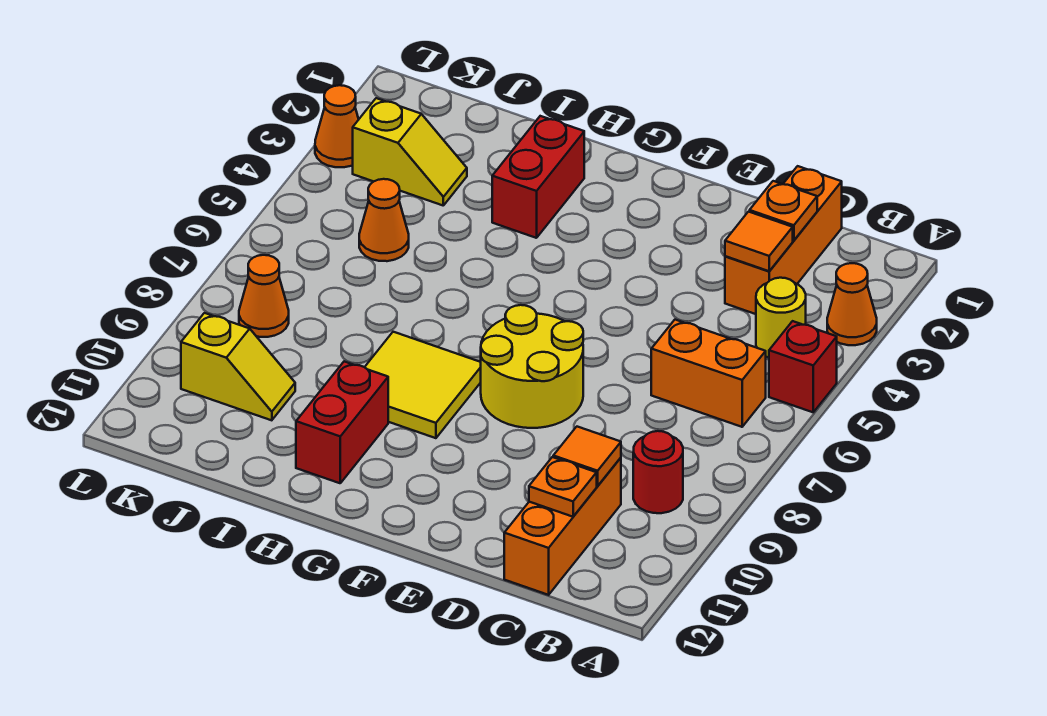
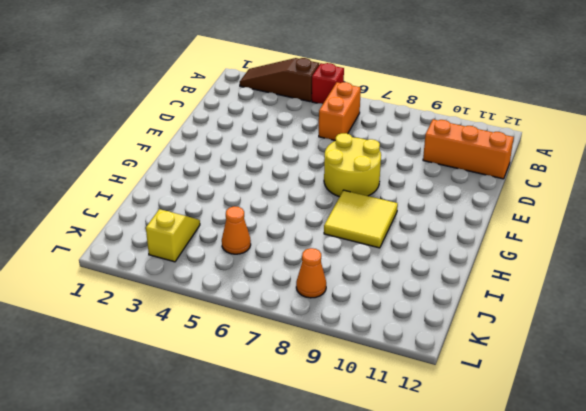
brown slope A2:A4 level 1 top 4 -> orange cone A3 level 1
none -> yellow round brick B4 level 1
none -> red round brick B9 level 1
none -> orange brick C1:C3 level 1

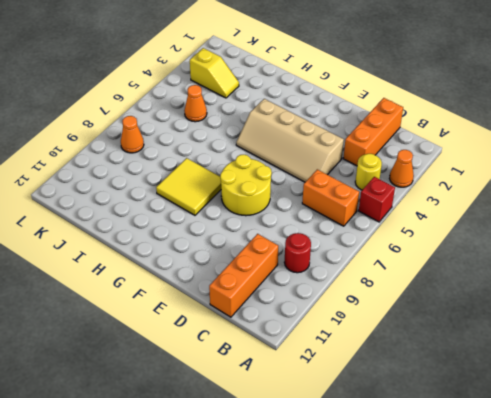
tan slope D4:G5 level 1 top 4 -> none
none -> red brick H2:H3 level 1
none -> red brick H10:H11 level 1
none -> yellow slope J10:K10 level 1 top K

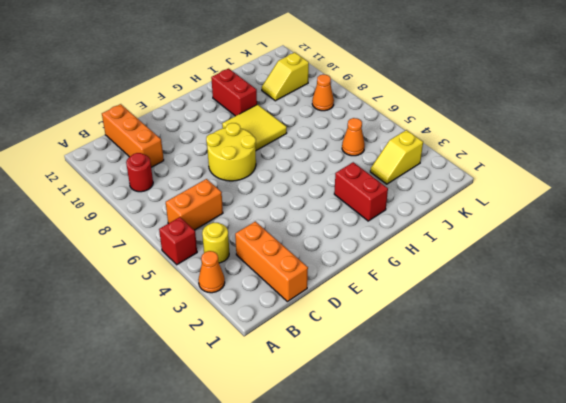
none -> orange cone L3 level 1
none -> orange plate C2 level 2
none -> orange tile C3 level 2

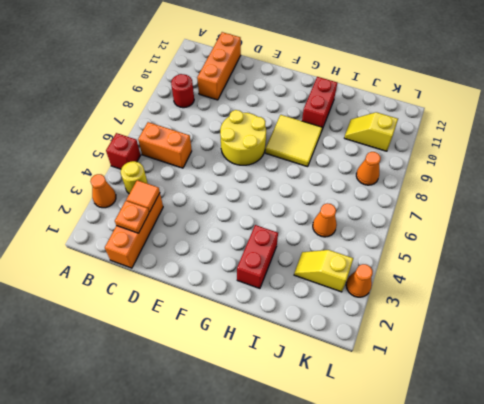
none -> orange tile C10 level 2
none -> orange plate C11 level 2

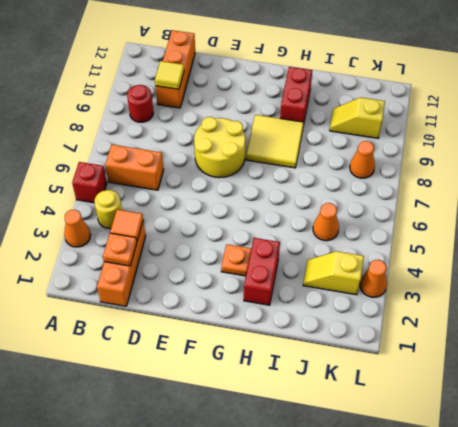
yellow tile C10 level 2 -> orange tile C10 level 2
orange plate G3 level 1 -> orange plate C11 level 2

